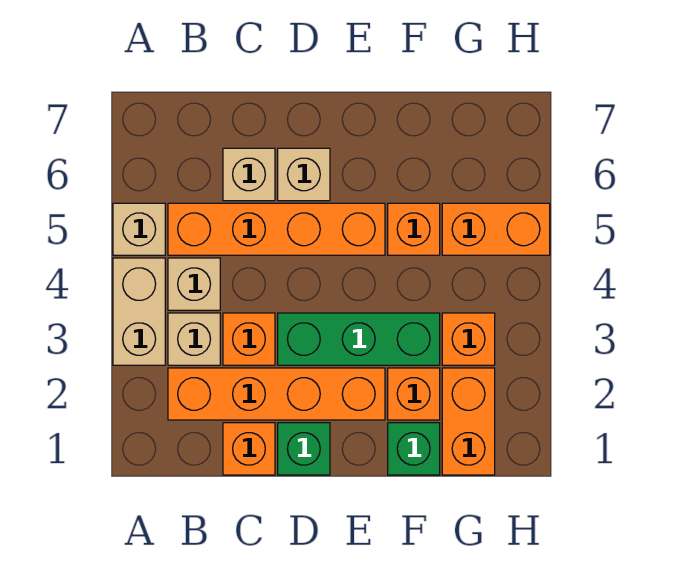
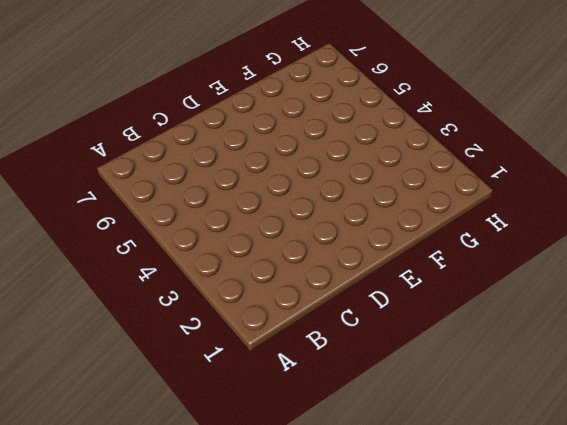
none -> tan brick A3:A4 level 1
none -> tan brick A5 level 1
none -> orange brick B2:E2 level 1

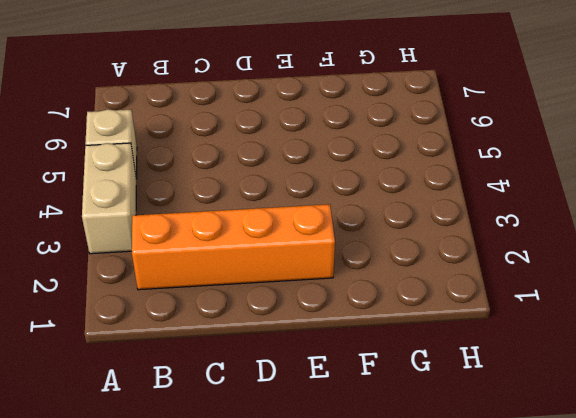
none -> tan brick B3 level 1
none -> tan brick B4 level 1
none -> orange brick B5:E5 level 1

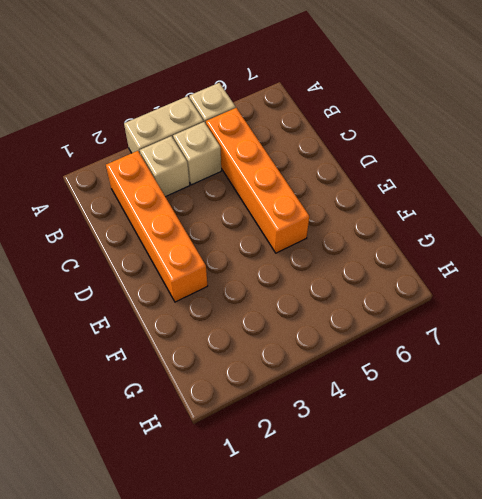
none -> orange brick C1 level 1
none -> orange brick C3 level 1
none -> tan brick C6 level 1

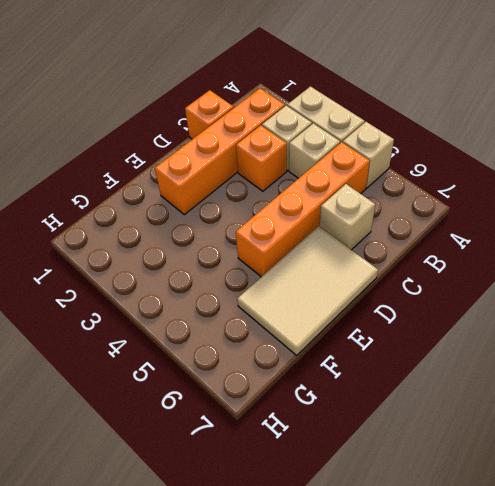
tan tile D6:F7 level 1 -> tan brick D6 level 1
none -> green brick D1 level 1
none -> green brick D3:F3 level 1
none -> green brick F1 level 1

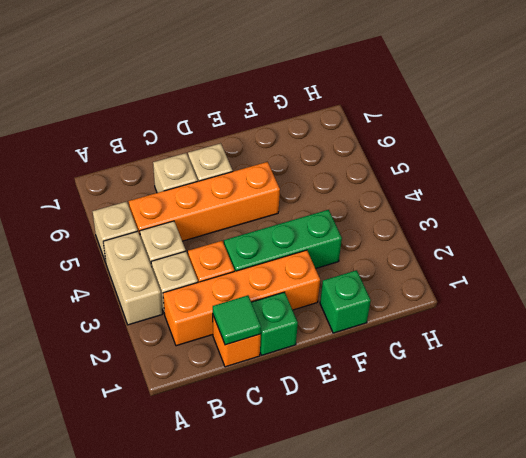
green tile C1 level 2 -> none
none -> orange brick F2 level 1
none -> orange brick F5 level 1
none -> orange brick G1:G2 level 1

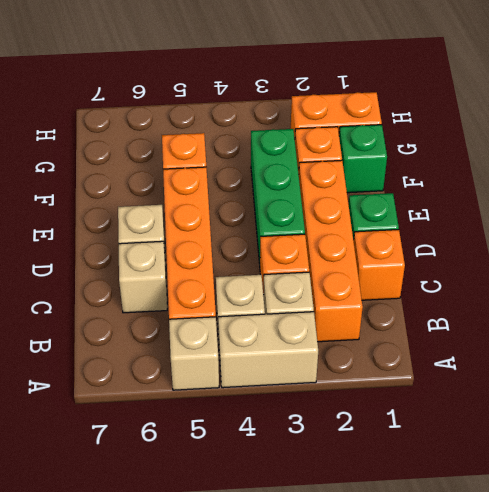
none -> orange brick G3 level 1
none -> orange brick G5:H5 level 1

